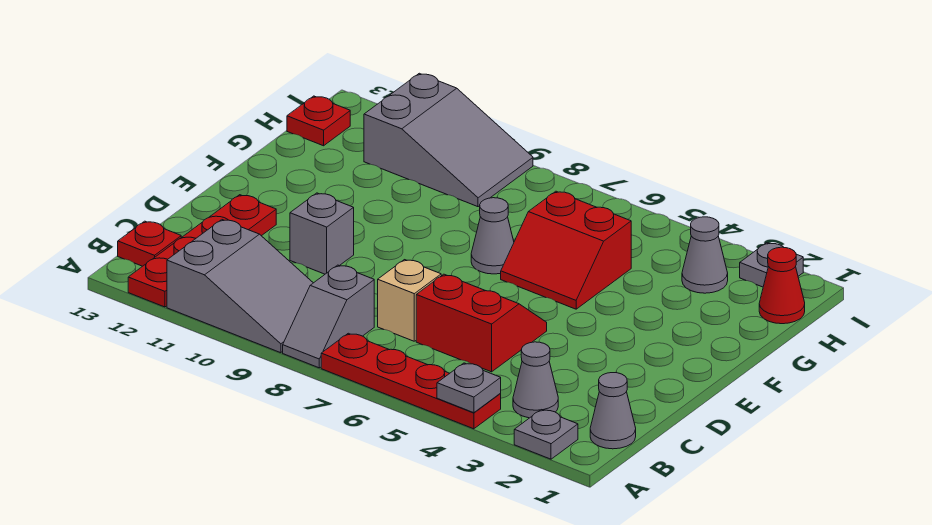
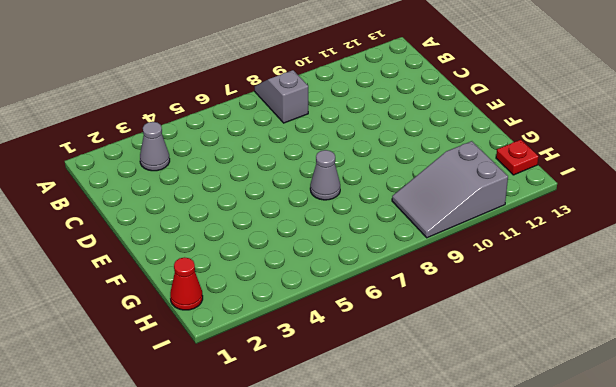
none -> grey plate A2 level 1
none -> red plate A4:A7 level 1
none -> grey slope A9:B11 level 1 top 11

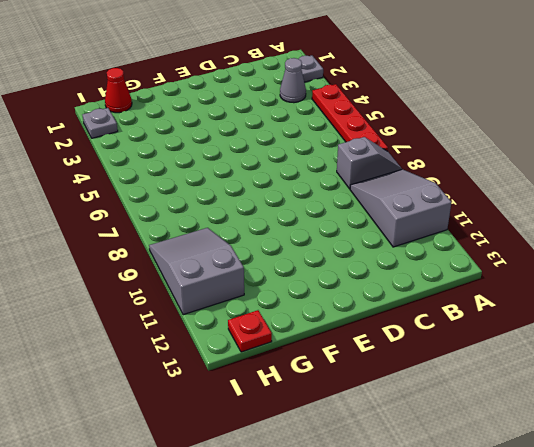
none -> red plate A12:D12 level 1
none -> grey cone B1 level 1
none -> red plate B13 level 1

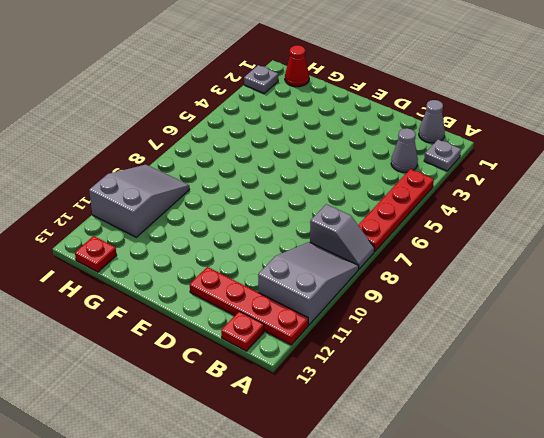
none -> red slope C5:D6 level 1 top C
none -> tan brick C7 level 1
none -> grey brick D10 level 1

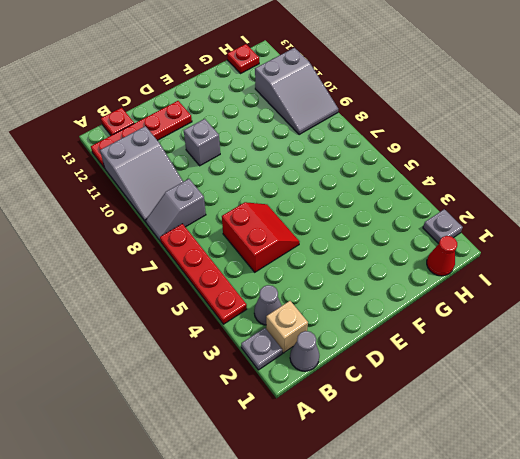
tan brick B2 level 1 -> tan brick C7 level 1
none -> red slope F5:G6 level 1 top G
none -> grey cone F7 level 1
none -> grey cone H3 level 1

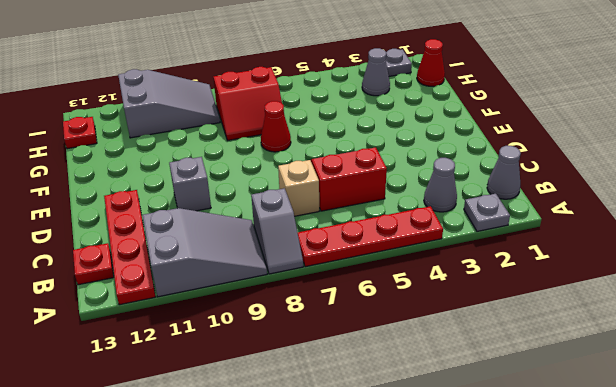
red cone F7 level 1 -> grey cone F7 level 1
red slope G7:H8 level 1 top H -> red slope F5:G6 level 1 top G
none -> grey plate A4 level 2

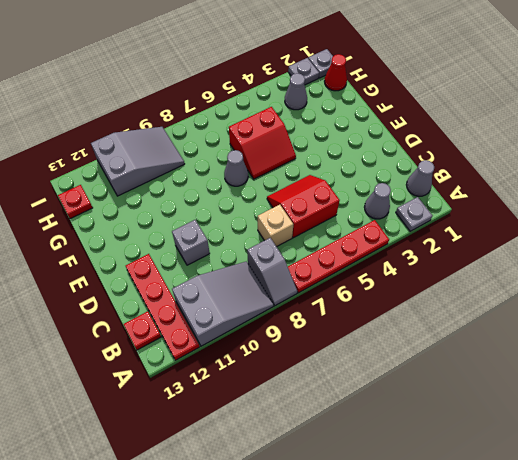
grey plate I1 level 1 -> grey plate A4 level 2

